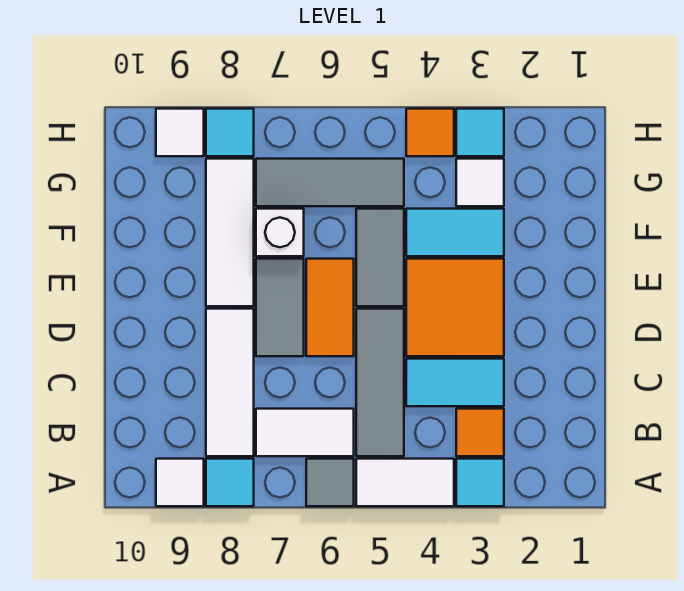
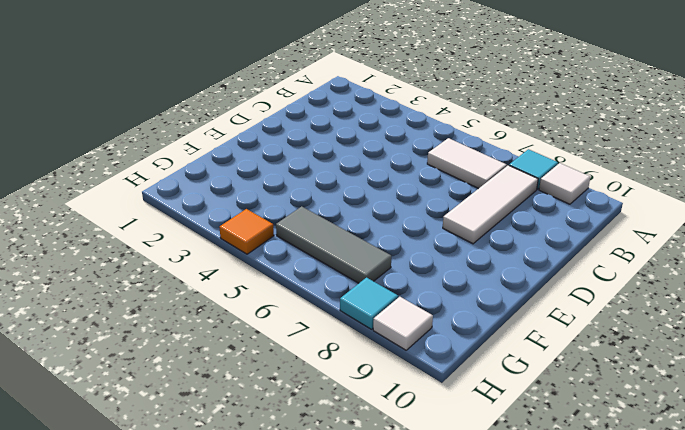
none -> cyan tile A3 level 1
none -> white tile A4:A5 level 1
none -> grey tile A6 level 1

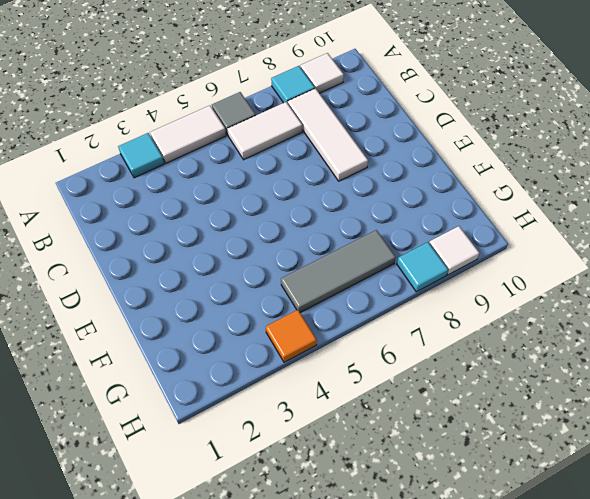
none -> orange tile B3 level 1
none -> grey tile B5:D5 level 1
none -> cyan tile C3:C4 level 1

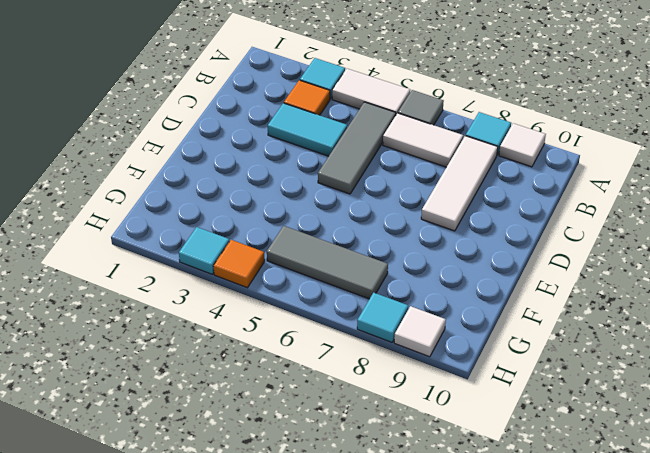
none -> orange tile D3:E4 level 1
none -> orange tile D6:E6 level 1
none -> grey tile D7:E7 level 1

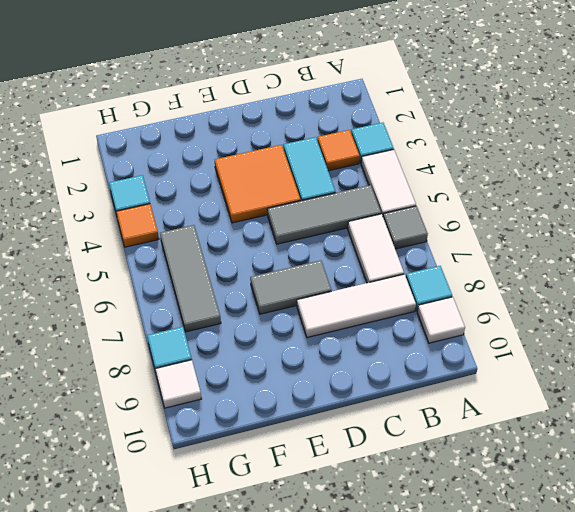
none -> orange tile D6:E6 level 1
none -> grey tile E5:F5 level 1
none -> white tile E8:G8 level 1

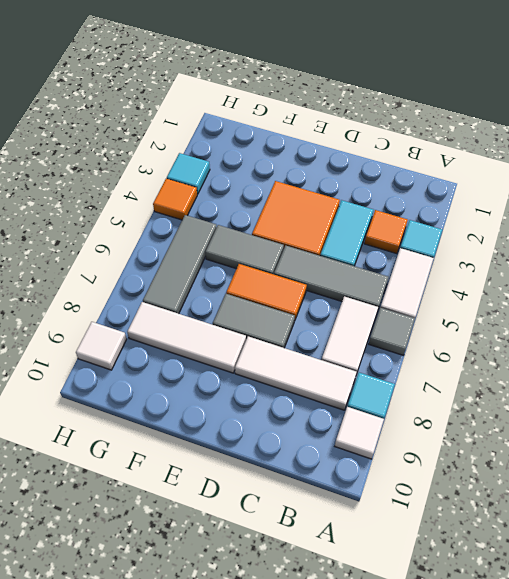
none -> cyan tile F3:F4 level 1
none -> white brick F7 level 1
none -> white tile G3 level 1

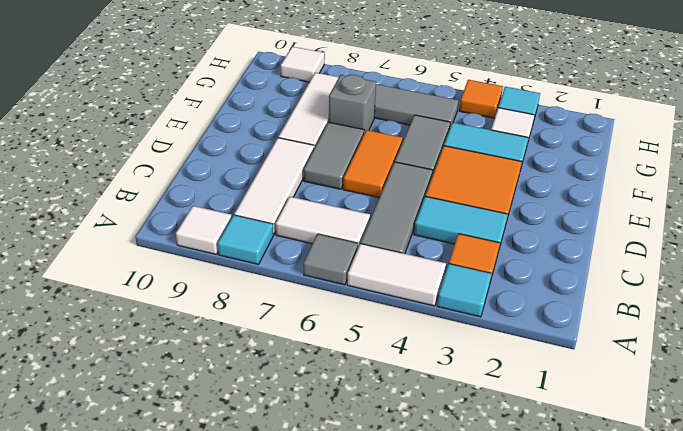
grey brick F7 level 1 -> white brick F7 level 1
none -> cyan tile H8 level 1

